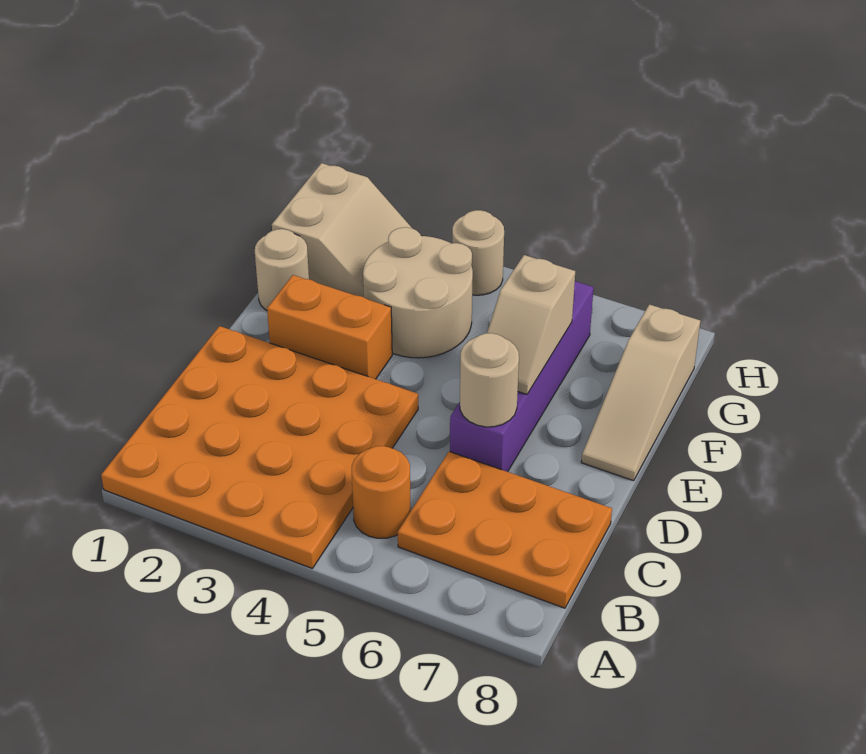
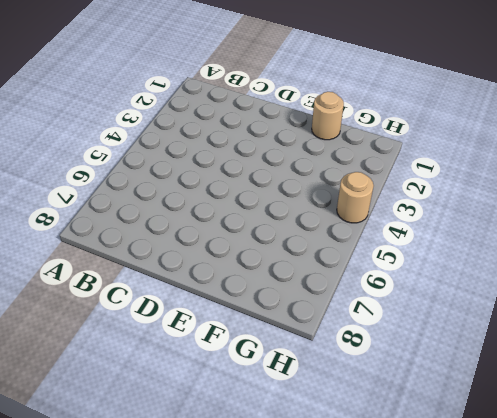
none -> orange plate A1:D4 level 1
none -> orange round brick B5 level 1
none -> orange plate B6:C8 level 1

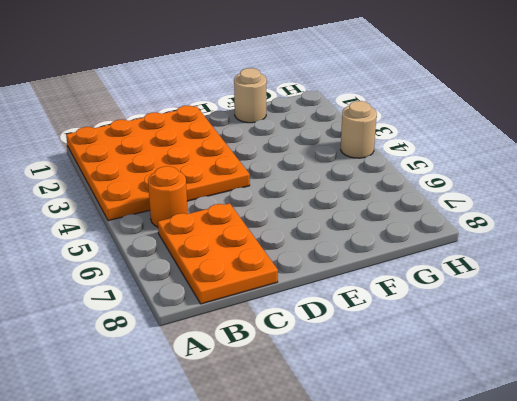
none -> purple brick D6:G6 level 1
none -> orange brick E2:E3 level 1
none -> tan slope E8:G8 level 1 top G

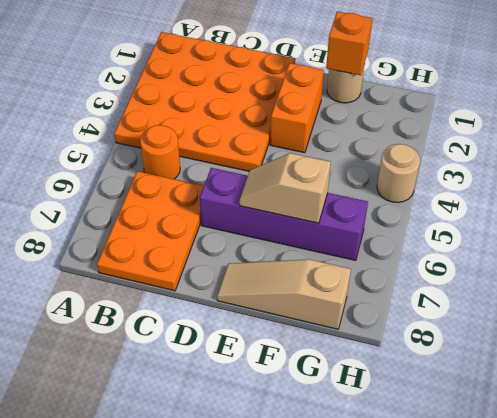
orange brick F1 level 2 -> none
none -> tan round brick F3:G4 level 1
none -> tan slope G1:H2 level 1 top 1
none -> tan round brick D6 level 2

